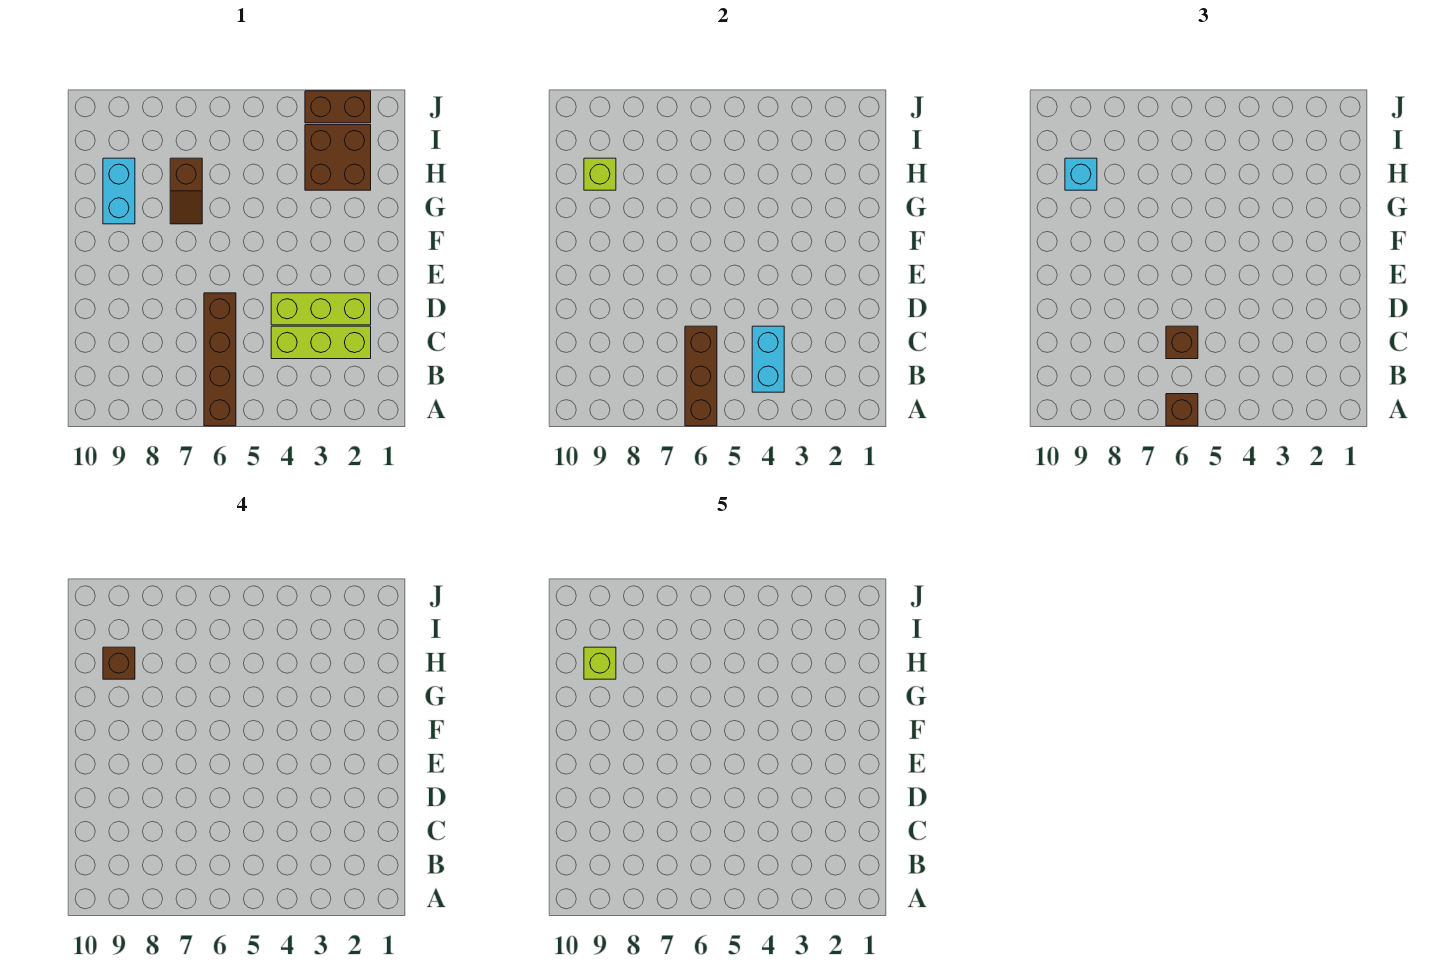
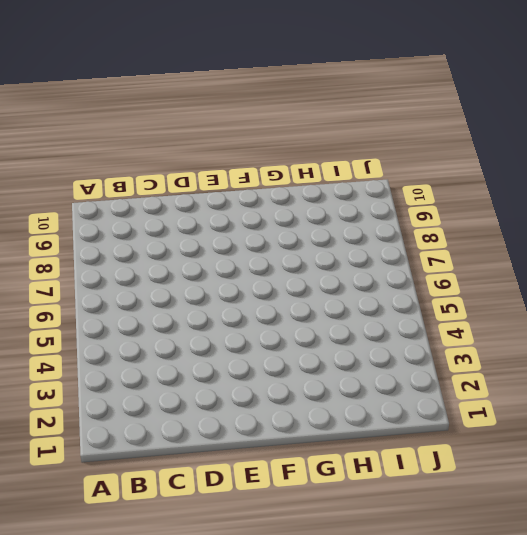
none -> brown brick A6:D6 level 1
none -> lime brick C2:C4 level 1
none -> lime brick D2:D4 level 1

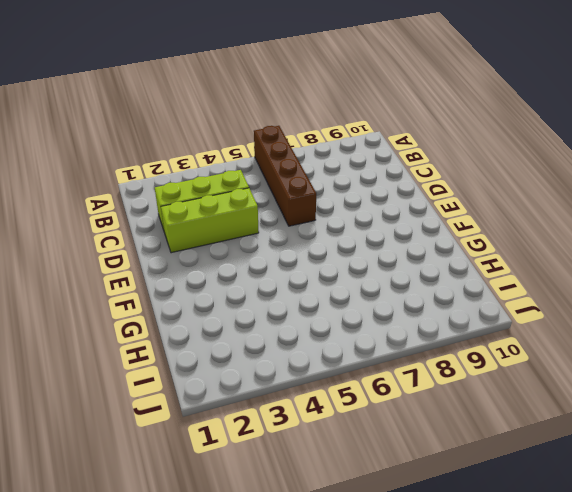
none -> brown slope G7:H7 level 1 top H
none -> cyan brick G9:H9 level 1
none -> brown brick H2:I3 level 1

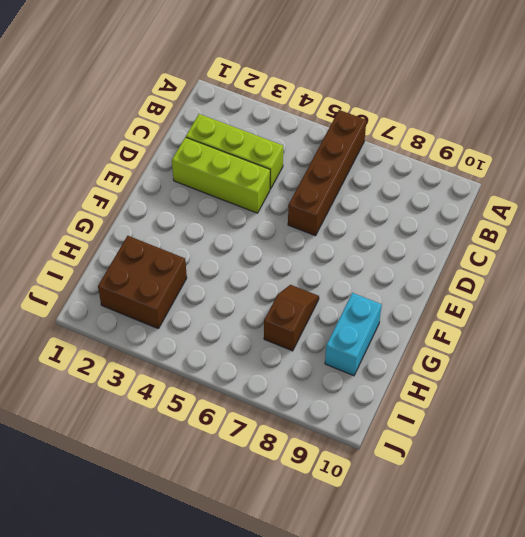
none -> brown brick J2:J3 level 1
none -> brown brick A6:C6 level 2
none -> cyan brick B4:C4 level 2

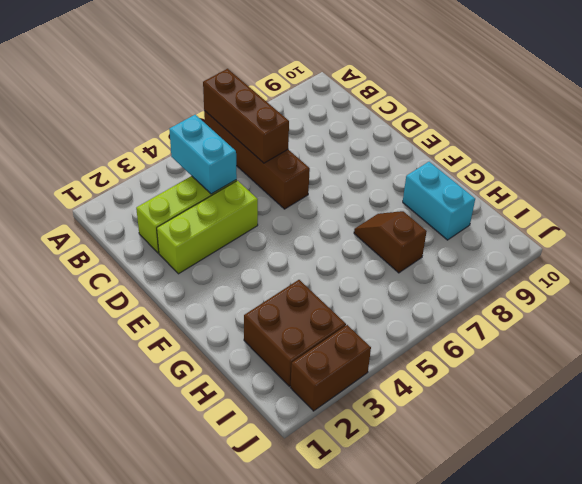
none -> lime brick H9 level 2
none -> brown brick A6 level 3
none -> brown brick C6 level 3

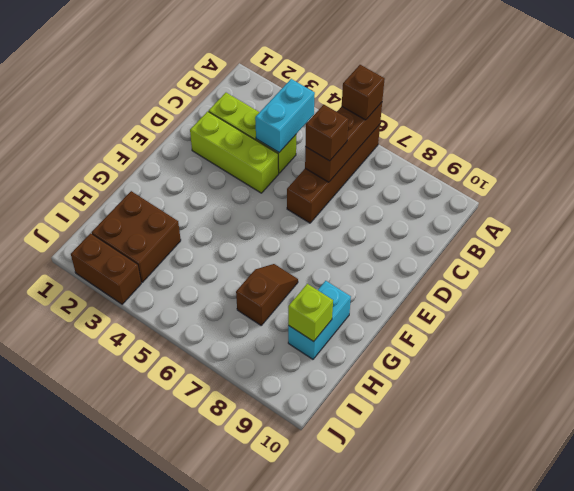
none -> cyan brick H9 level 3
none -> brown brick H9 level 4
none -> lime brick H9 level 5

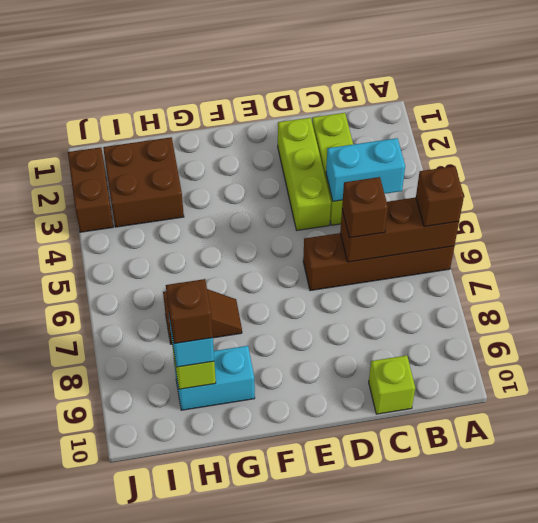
lime brick C10 level 1 -> lime brick H9 level 5

